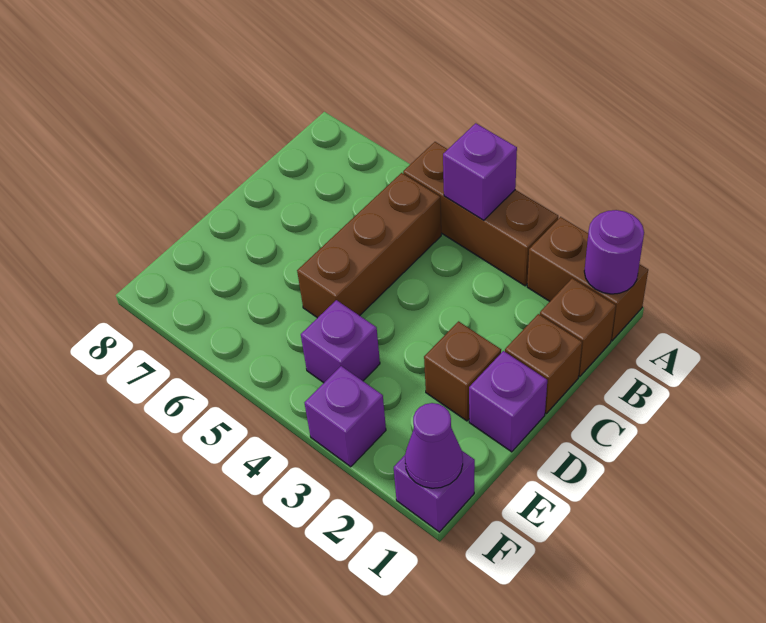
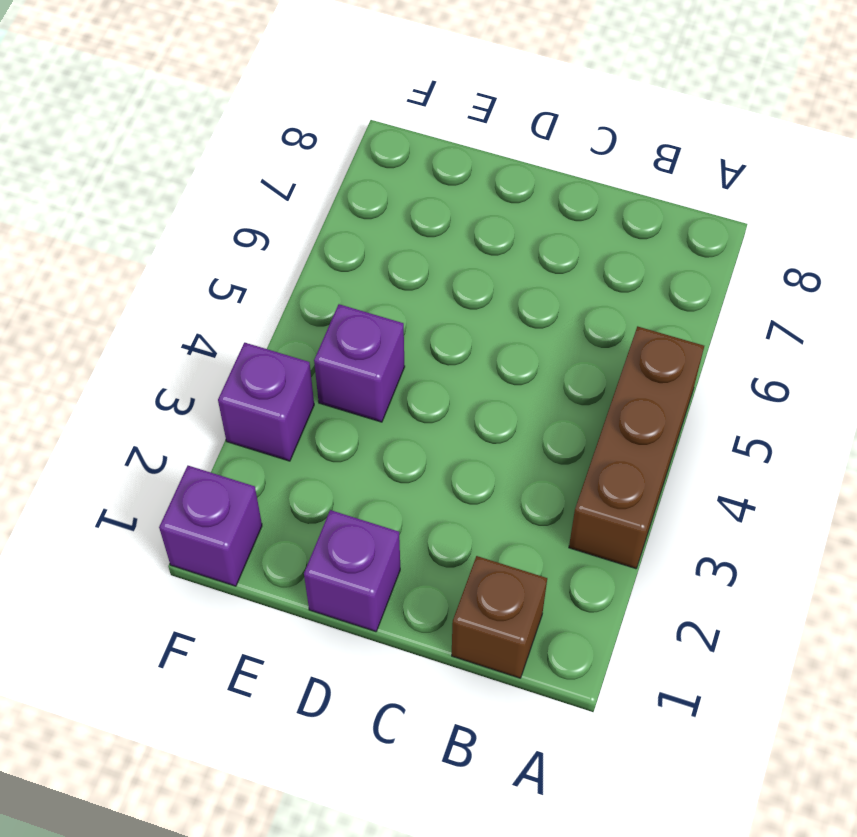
none -> brown brick A1:A2 level 1
none -> brown brick B5:D5 level 1
none -> brown brick C1 level 1

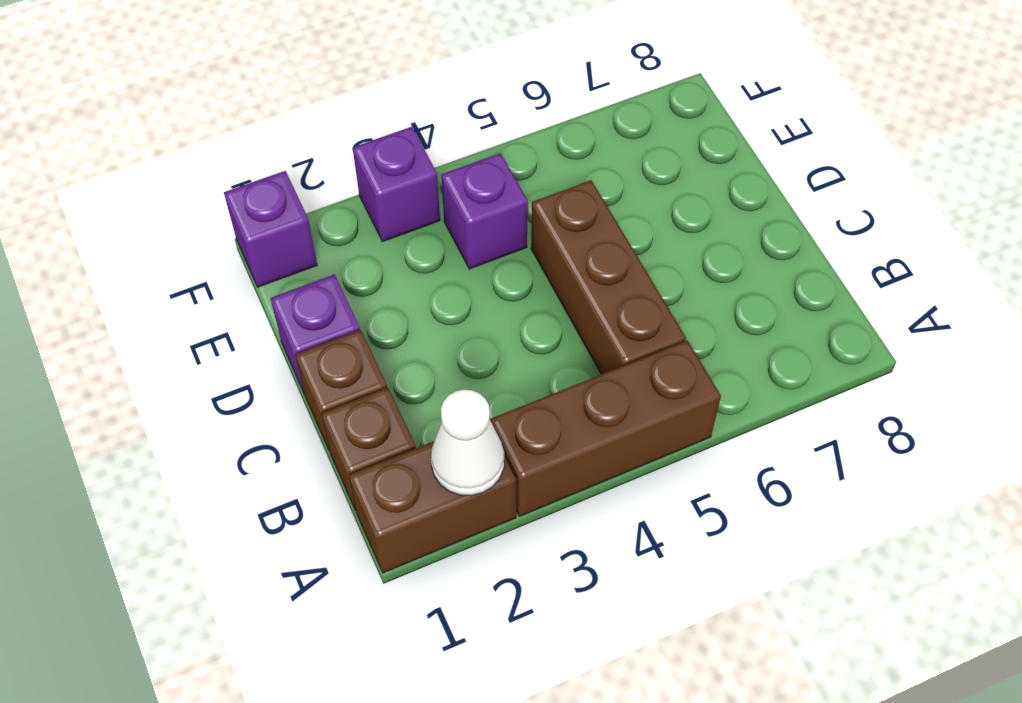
white cone A2 level 2 -> none
none -> brown brick D2 level 1
none -> purple round brick A1 level 2
none -> purple brick A4 level 2

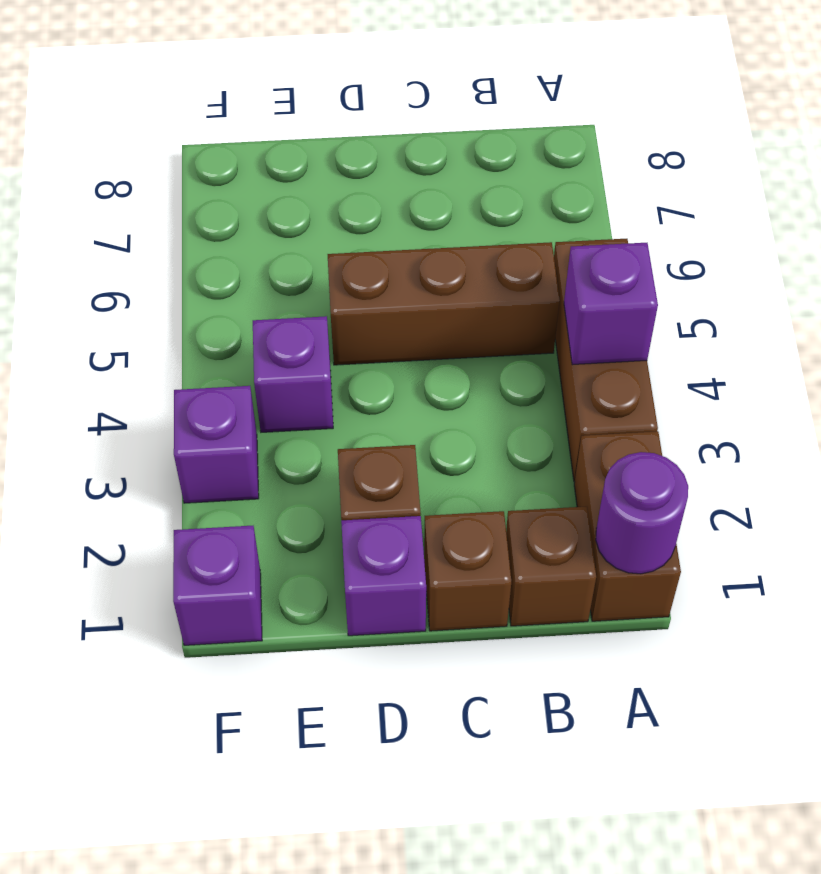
none -> purple cone F1 level 2

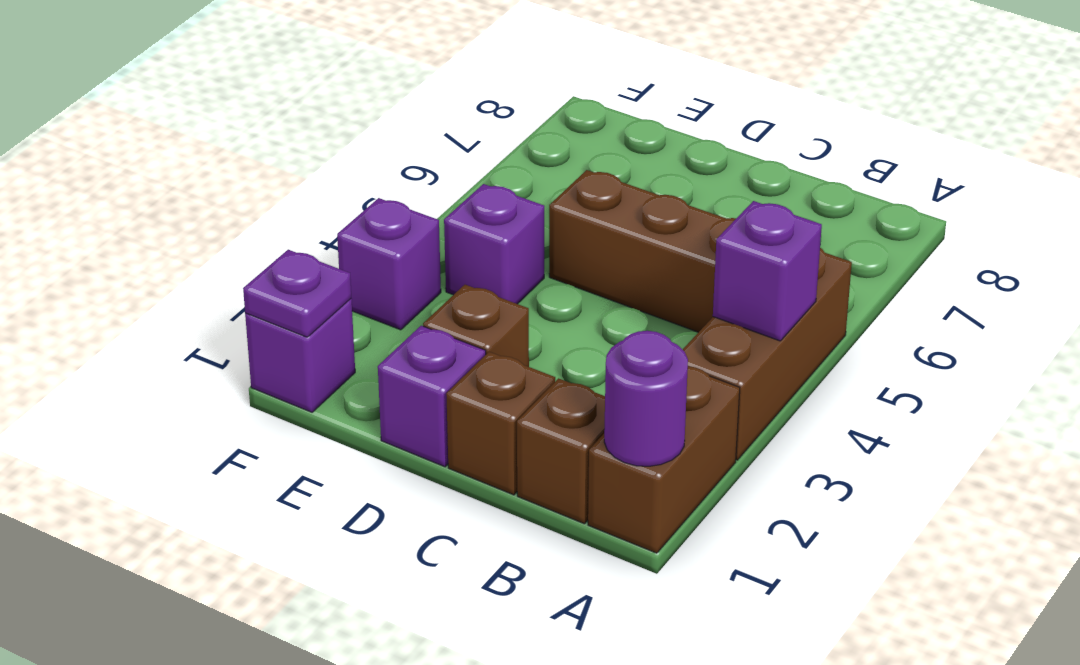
purple plate F1 level 2 -> purple cone F1 level 2

